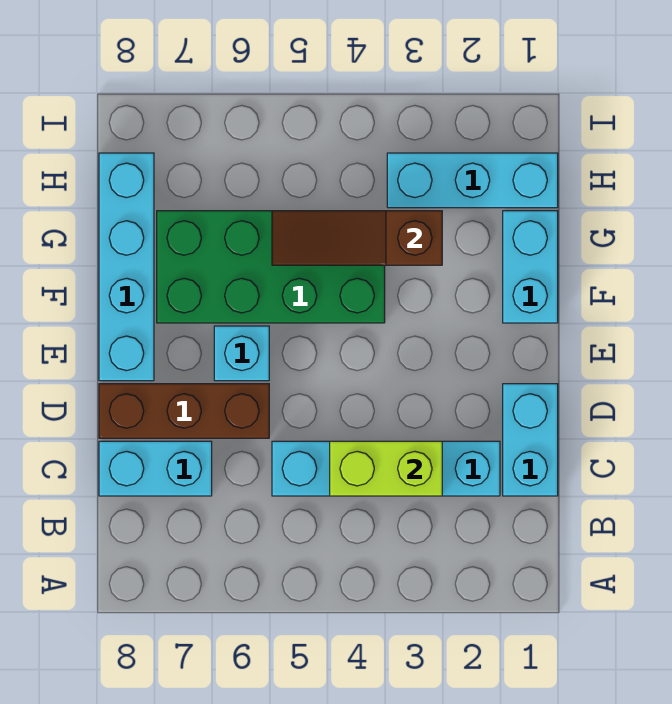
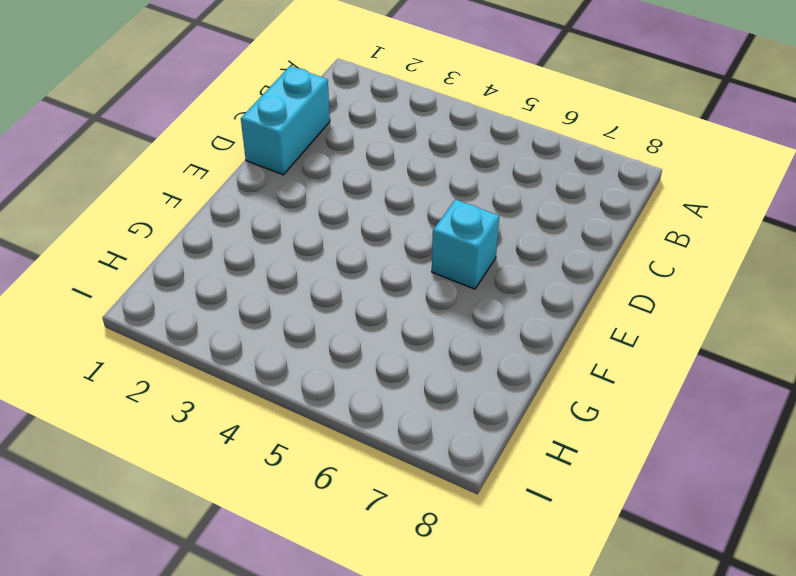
none -> cyan brick C2:C5 level 1
none -> cyan brick C7:C8 level 1

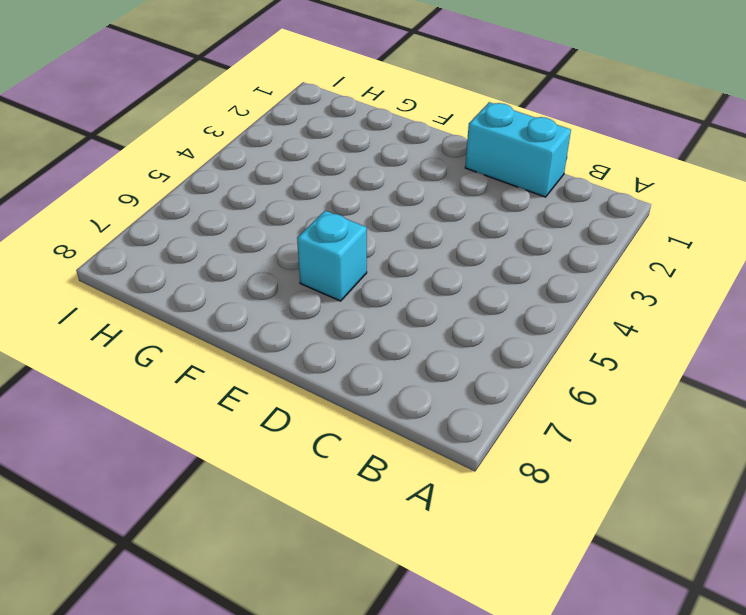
none -> cyan brick C2:C5 level 1
none -> cyan brick C7:C8 level 1

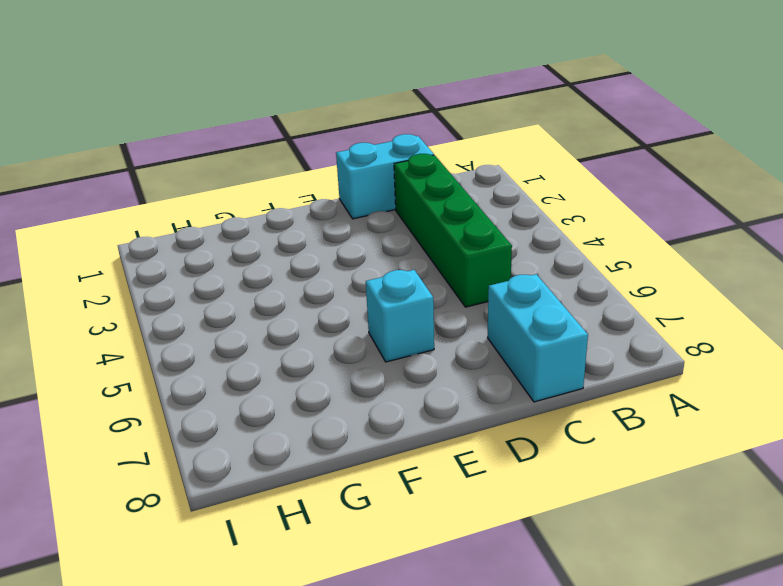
green brick C2:C5 level 1 -> cyan brick C2:C5 level 1
none -> brown brick D6:D8 level 1
none -> cyan brick E8:H8 level 1

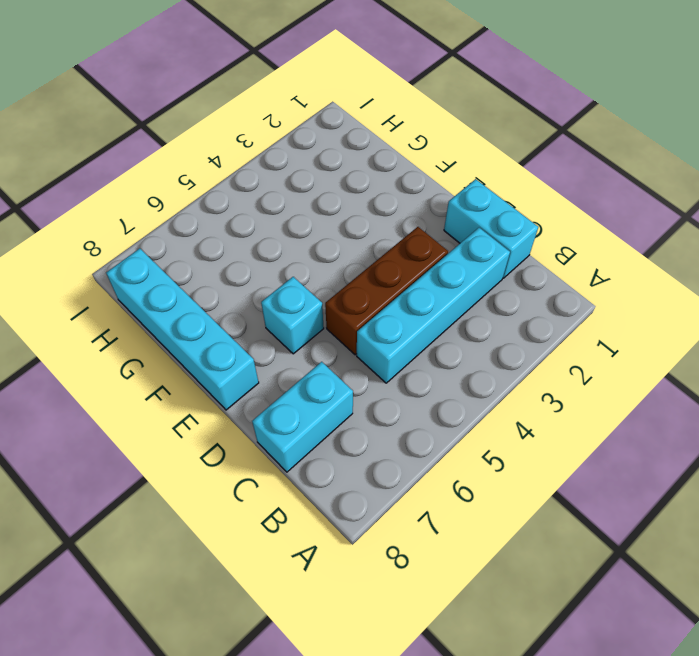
brown brick D3:D5 level 1 -> brown brick D6:D8 level 1
none -> cyan brick F1:G1 level 1
none -> green brick F4:G7 level 1

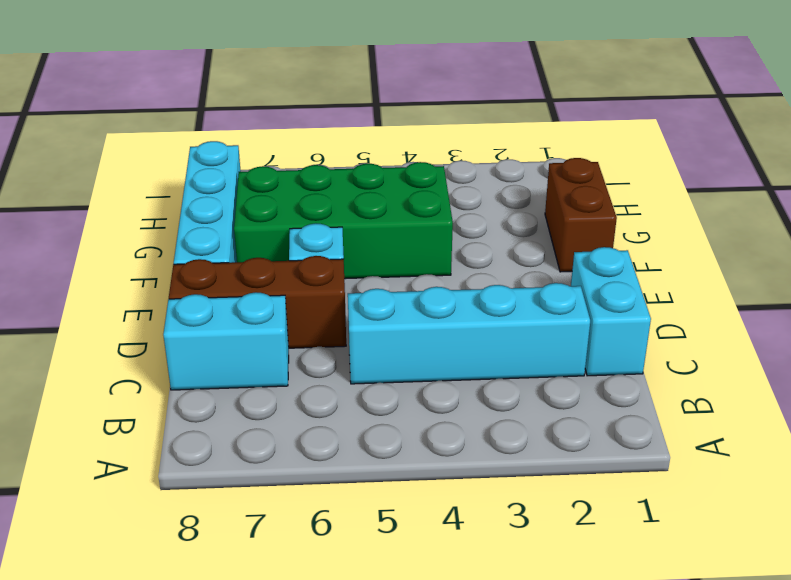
brown brick F1:G1 level 1 -> cyan brick F1:G1 level 1
none -> cyan brick H1:H3 level 1
none -> lime brick C3:C4 level 2

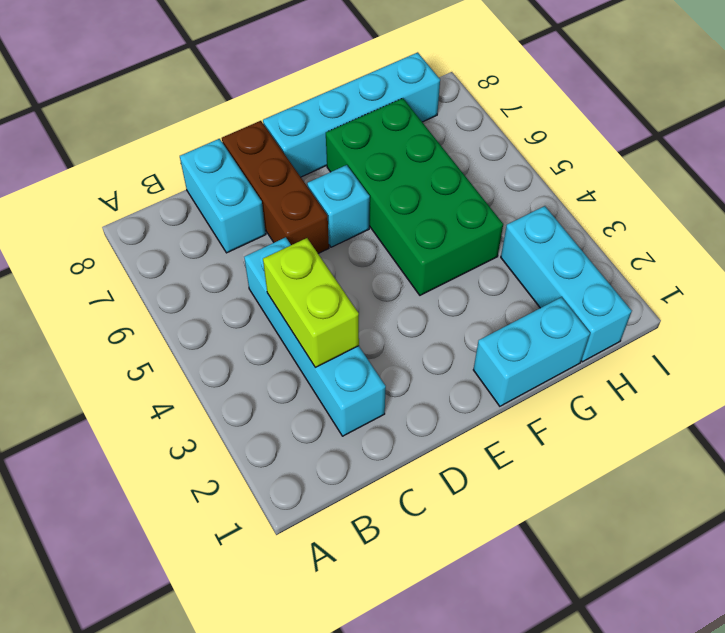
none -> cyan brick C1:D1 level 1
none -> brown slope G3:G5 level 2 top 3

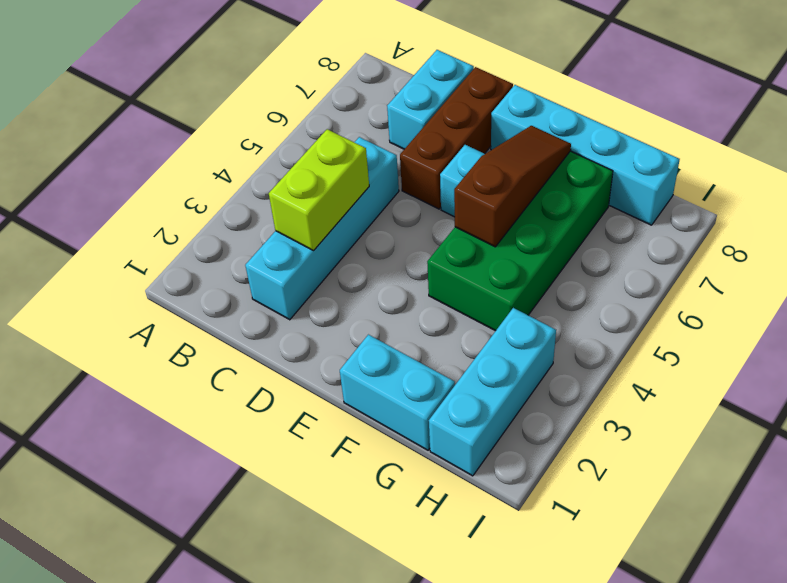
brown slope F5:F7 level 2 top 5 -> brown slope G3:G5 level 2 top 3
none -> cyan brick C1:D1 level 1

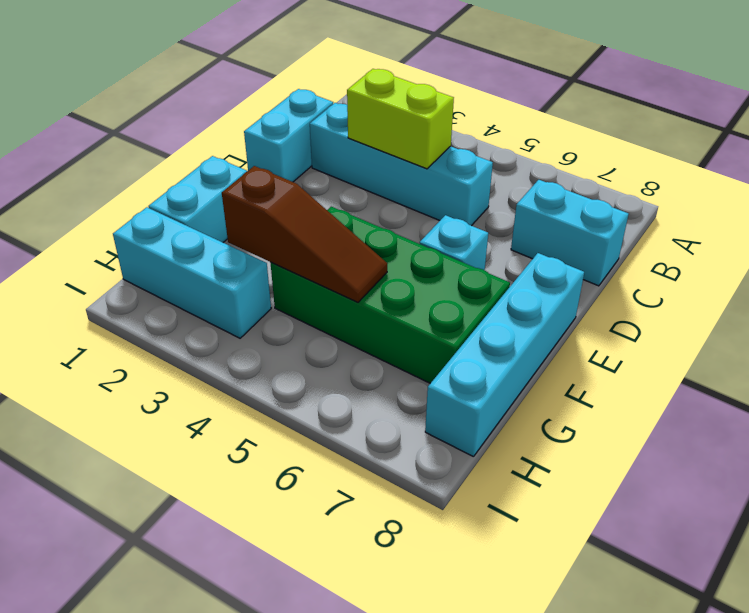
none -> brown brick D6:D8 level 1

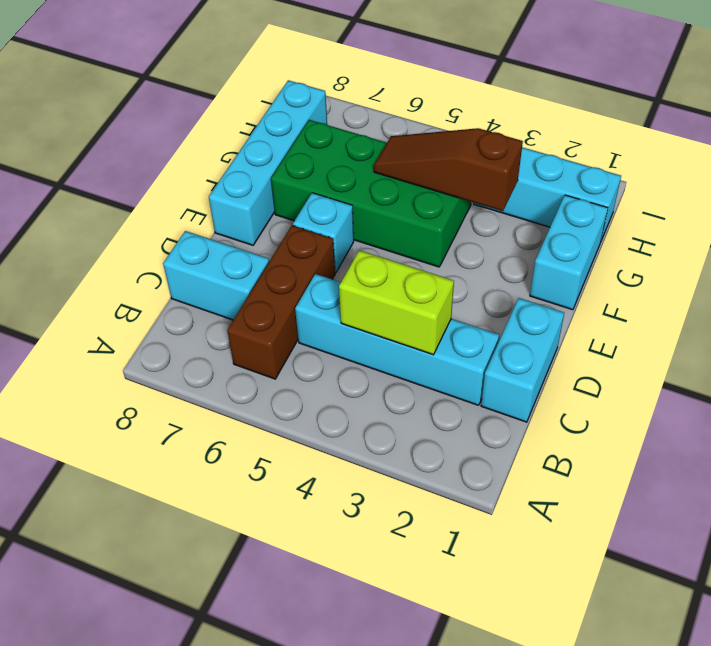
brown brick B6:D6 level 1 -> brown brick D6:D8 level 1

